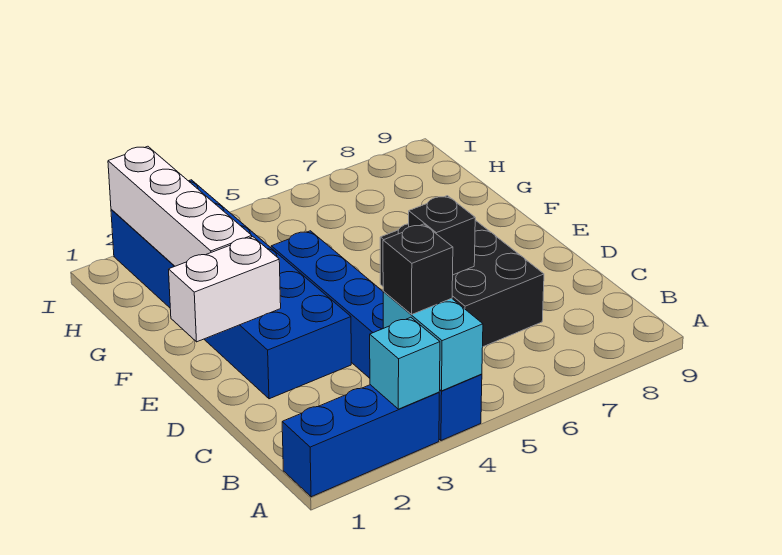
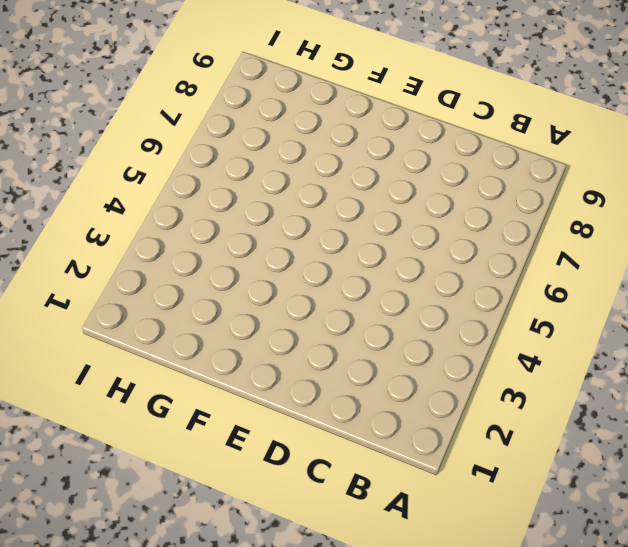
none -> blue brick A1:A3 level 1
none -> blue brick A4:F4 level 1

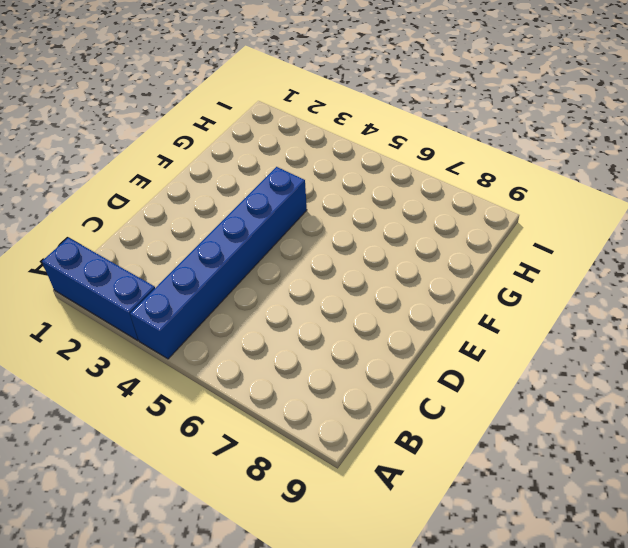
none -> black brick C6:E7 level 1
none -> blue brick D2:I3 level 1

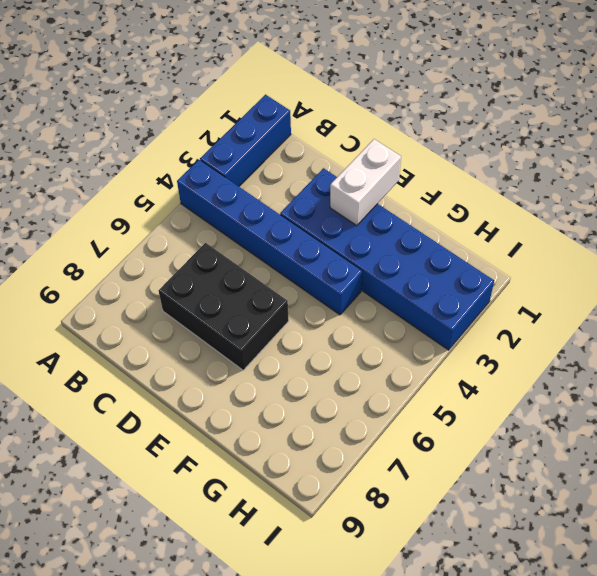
none -> cyan brick A3 level 2
none -> cyan brick A4:B4 level 2

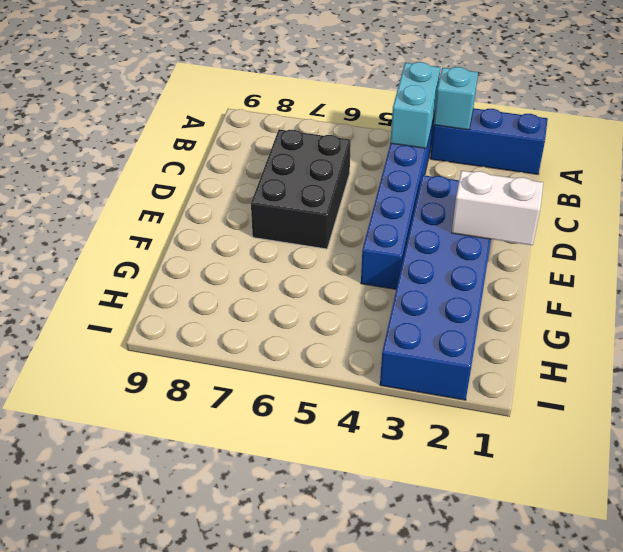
none -> black brick D6 level 2
none -> white brick F2:I2 level 2

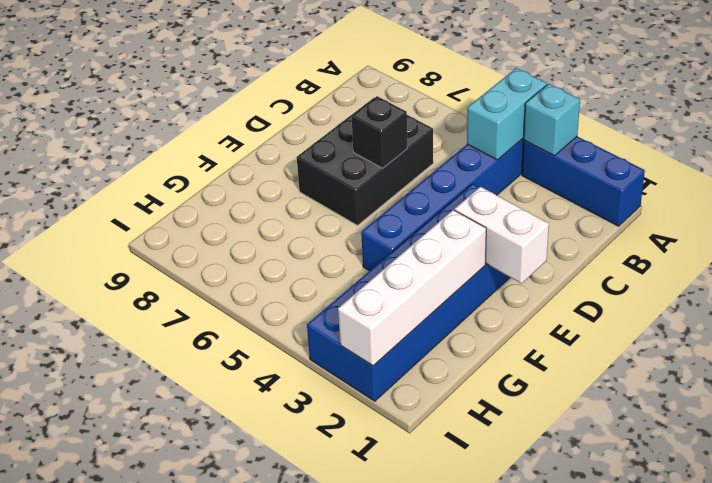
none -> black brick B4 level 3

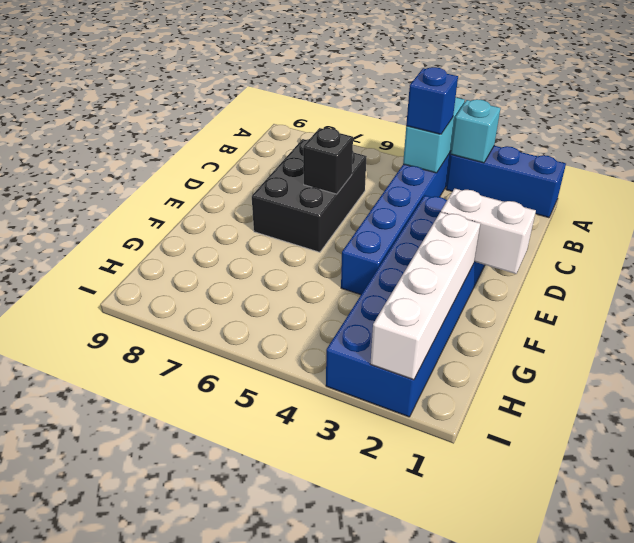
blue brick B4 level 3 -> black brick B4 level 3

